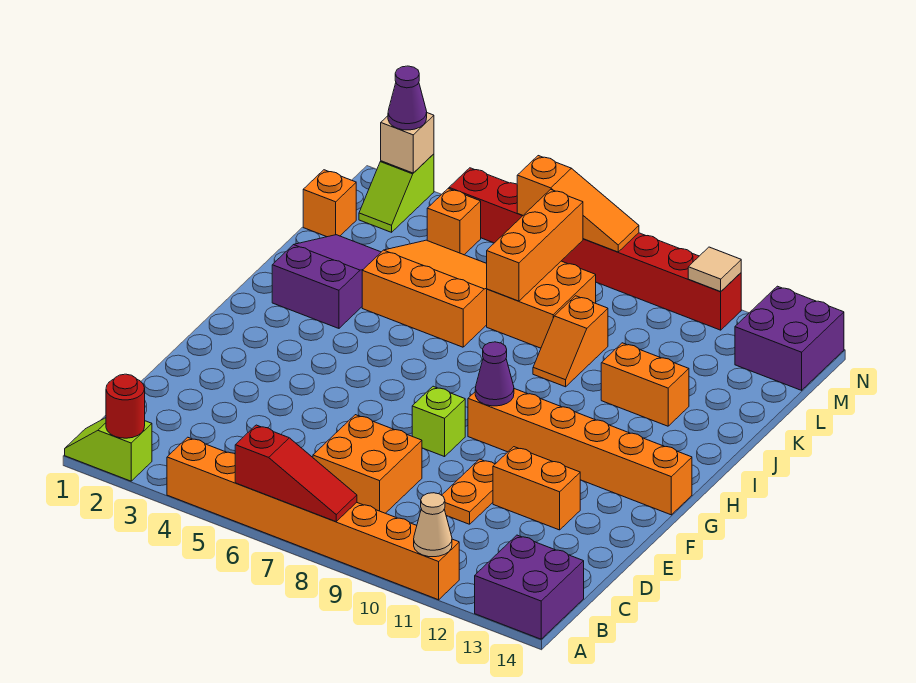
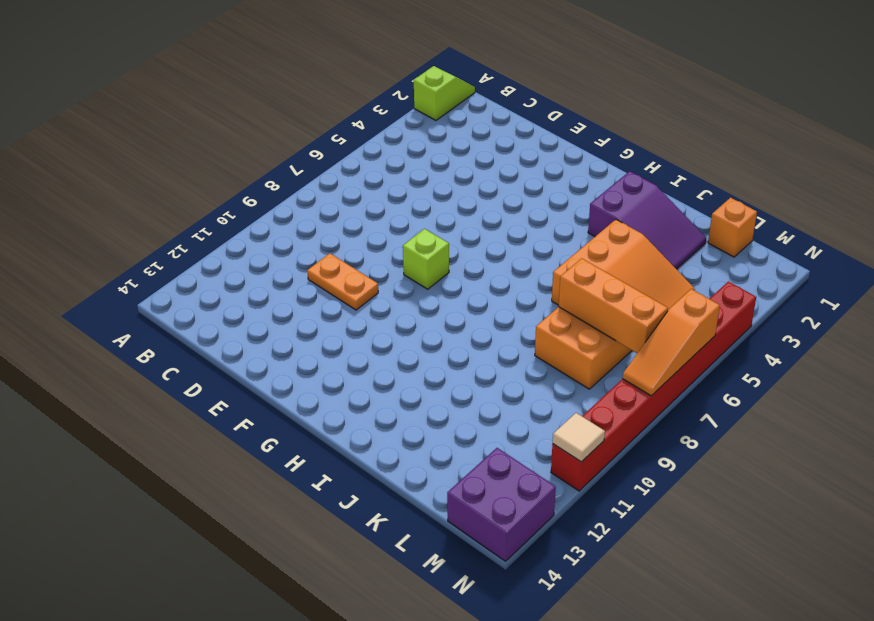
none -> orange brick A4:A11 level 1
none -> purple brick A13:B14 level 1
none -> orange brick C7:D8 level 1

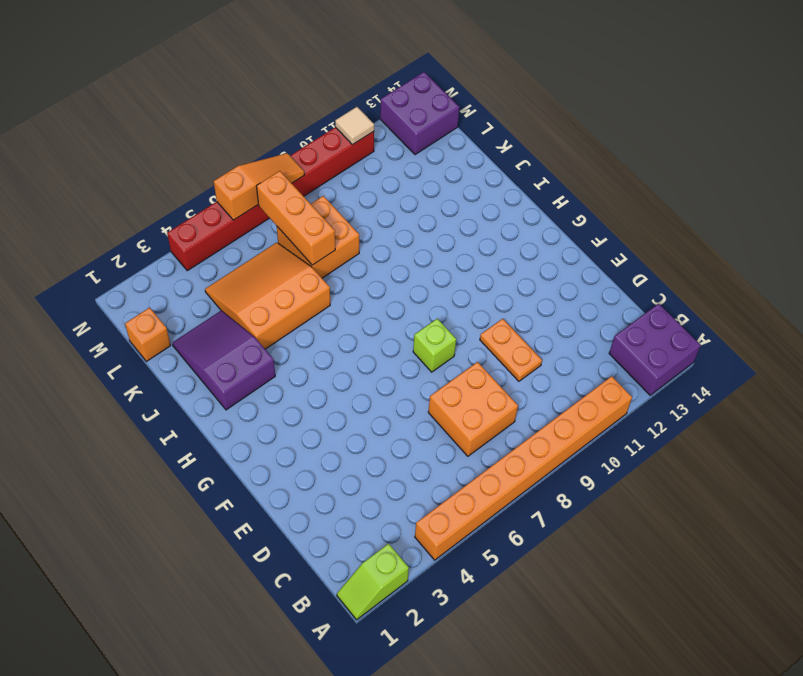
none -> orange brick E11:E12 level 1
none -> orange brick G9:G14 level 1
none -> orange slope J9:K9 level 1 top K

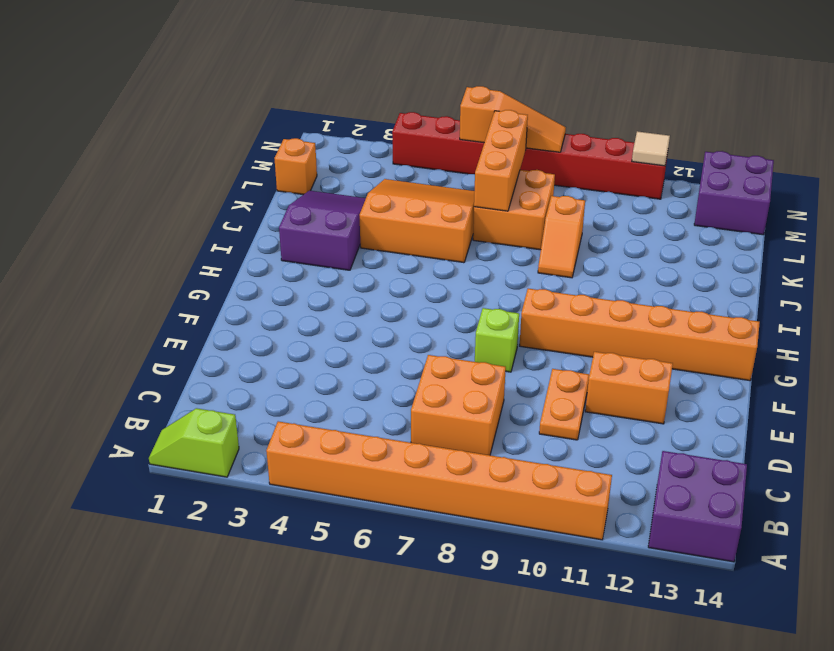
none -> orange brick J11:J12 level 1
none -> lime slope M2:N2 level 1 top N
none -> orange brick M4 level 1

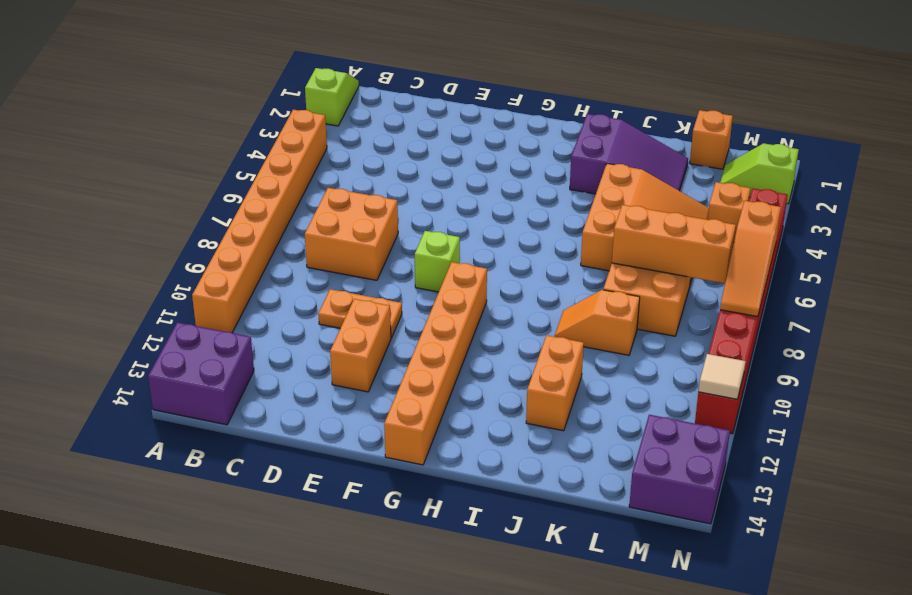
none -> red round brick A2 level 2
none -> red slope A6:A8 level 2 top 6
none -> tan cone A11 level 2

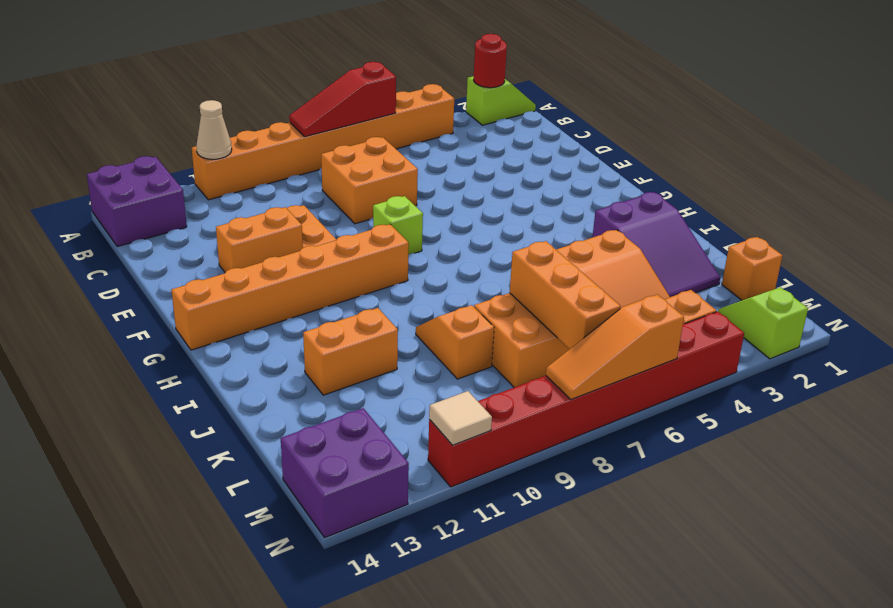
none -> purple cone G9 level 2
none -> tan brick N2 level 2
none -> purple cone N2 level 3

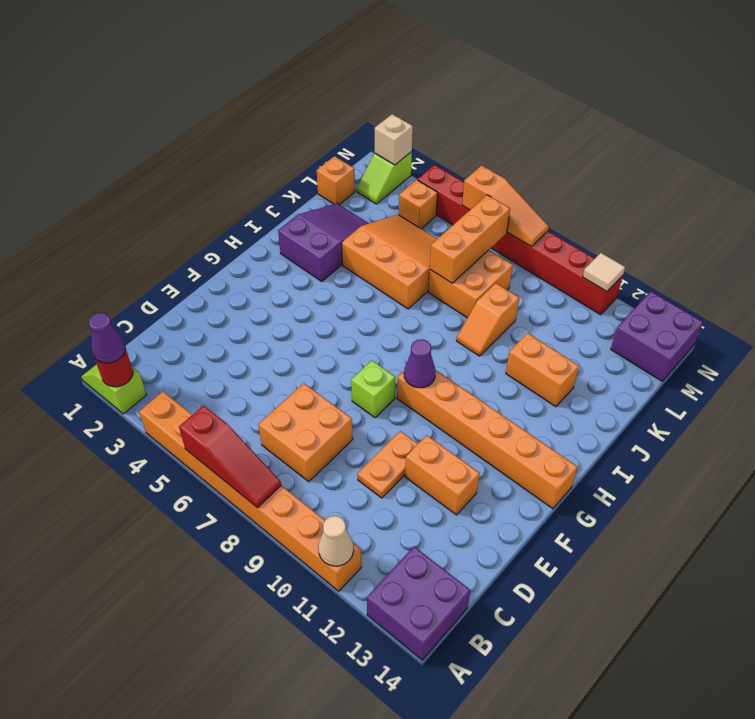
purple cone A2 level 3 -> purple cone N2 level 3

